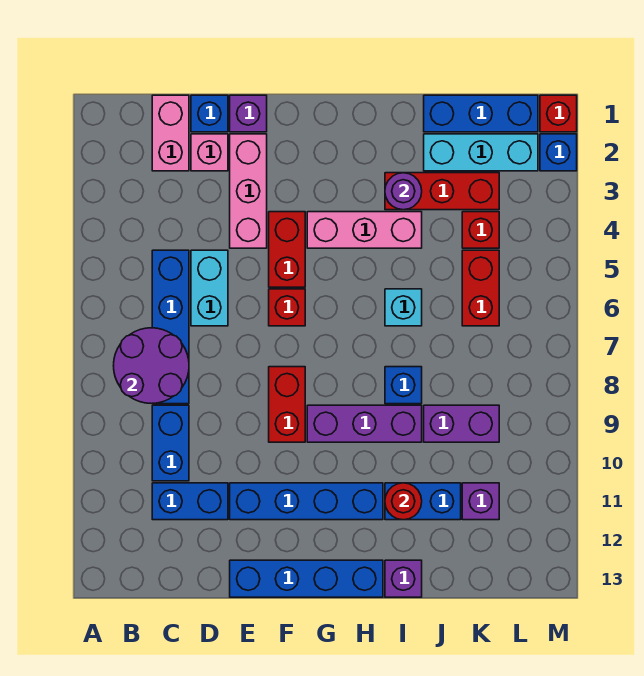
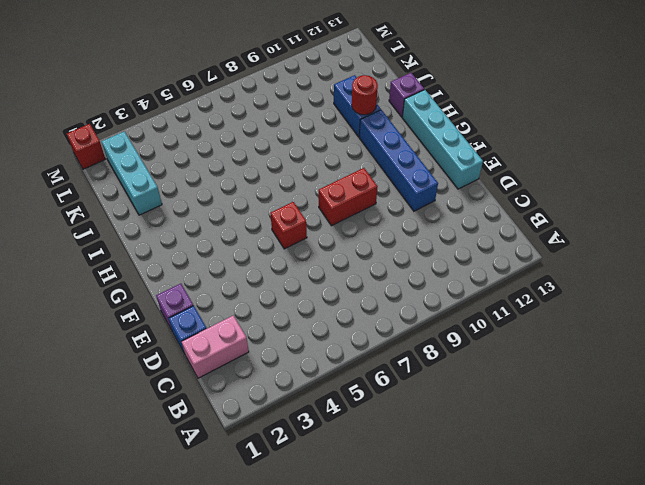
cyan brick E13:H13 level 1 -> blue brick E13:H13 level 1
none -> blue brick C5:C8 level 1
none -> blue brick C9:C10 level 1
none -> blue brick C11:D11 level 1
none -> pink brick D2 level 1

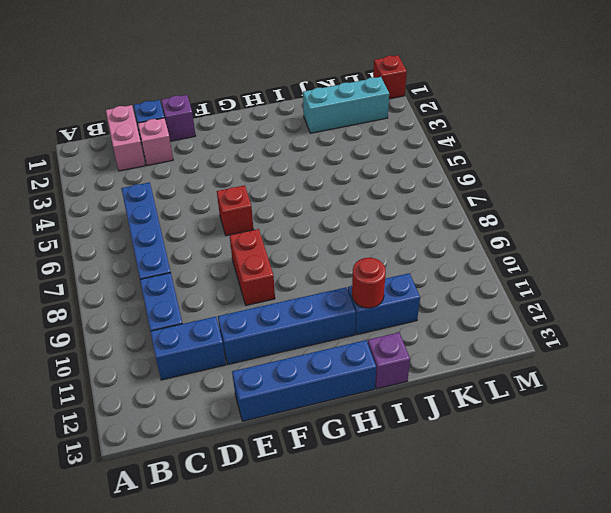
none -> cyan brick D5:D6 level 1
none -> pink brick E2:E4 level 1
none -> red brick F4:F5 level 1
none -> pink brick G4:I4 level 1

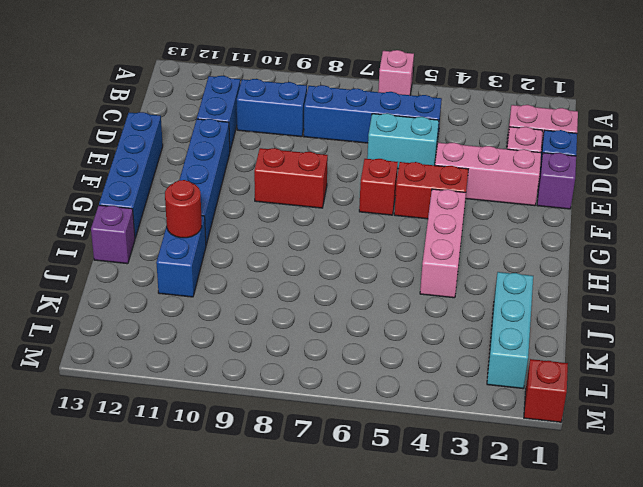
pink brick A6 level 1 -> none
none -> purple brick G9:I9 level 1
none -> red brick I3:K3 level 1
none -> cyan brick I6 level 1
none -> blue brick I8 level 1

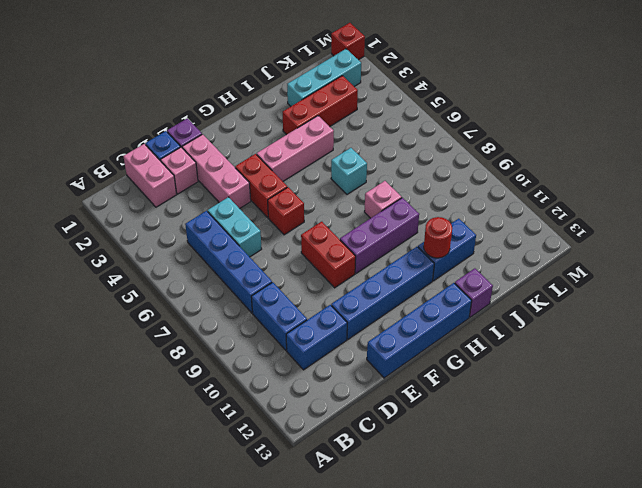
pink brick I8 level 1 -> blue brick I8 level 1
none -> blue brick J1:L1 level 1
none -> purple brick J9:K9 level 1
none -> red brick K4 level 1
none -> red brick K5:K6 level 1

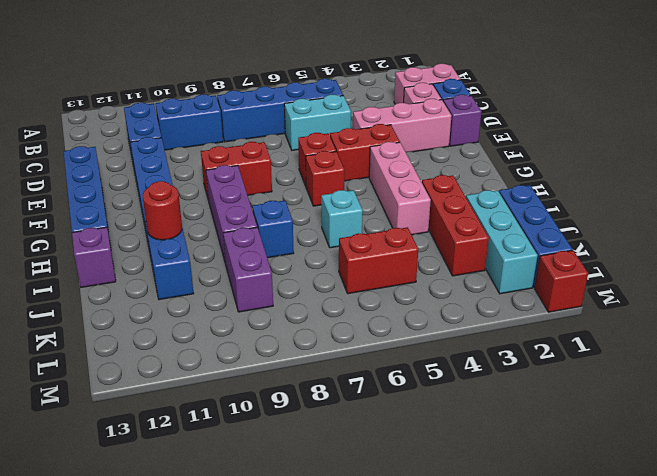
red brick G6 level 1 -> red brick K4 level 1
none -> purple brick K11 level 1
none -> blue brick M2 level 1
none -> purple round brick B7:C8 level 2
none -> purple round brick I3 level 2

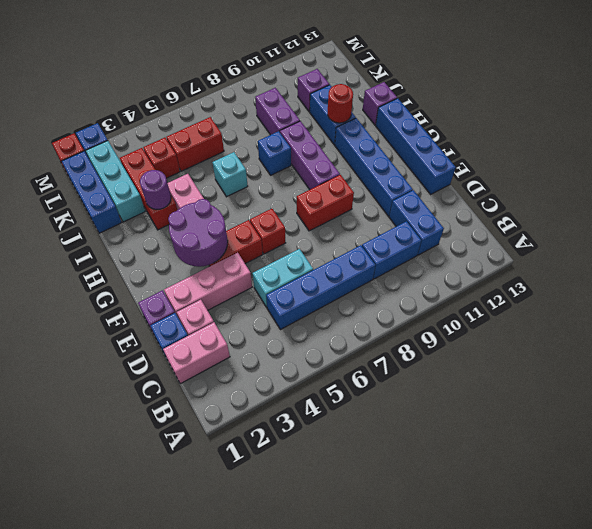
purple round brick F3:G4 level 2 -> purple round brick B7:C8 level 2

